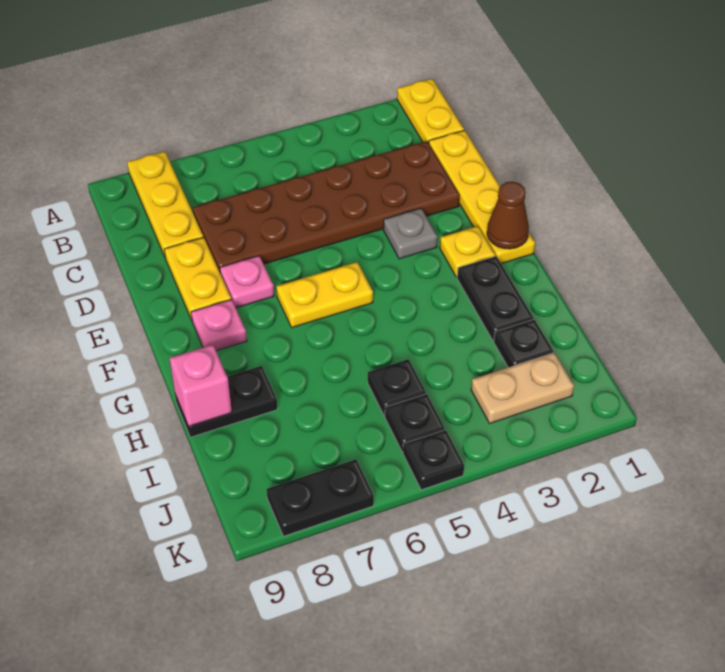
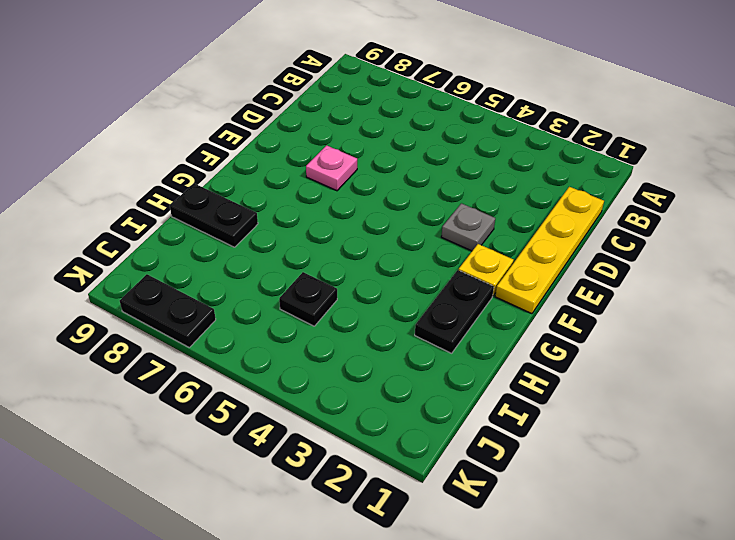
none -> yellow plate A1:B1 level 1
none -> yellow plate A8:C8 level 1
none -> brown plate C2:D7 level 1

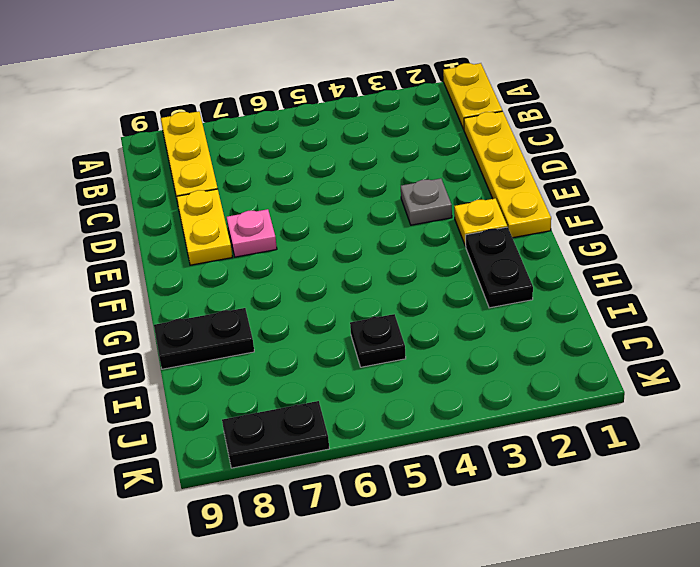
none -> brown plate C2:D7 level 1
none -> yellow plate F5:F6 level 1
none -> pink plate F8 level 1

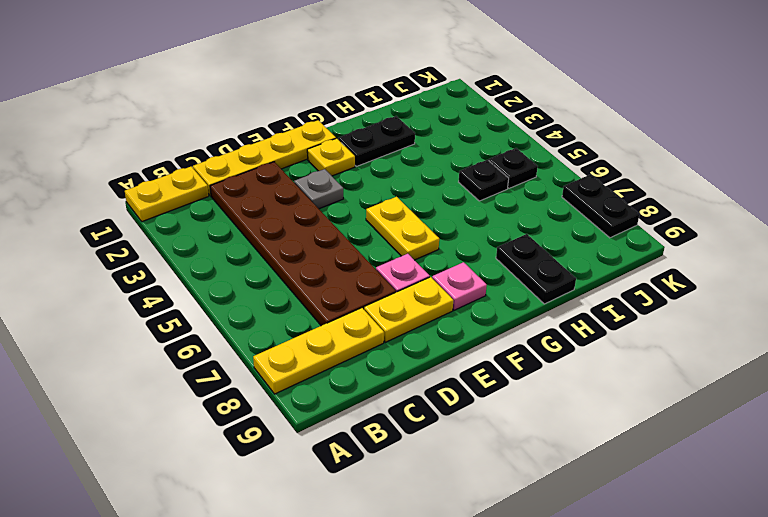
none -> black plate I2 level 1
none -> tan plate J2:J3 level 1
none -> black plate K5 level 1

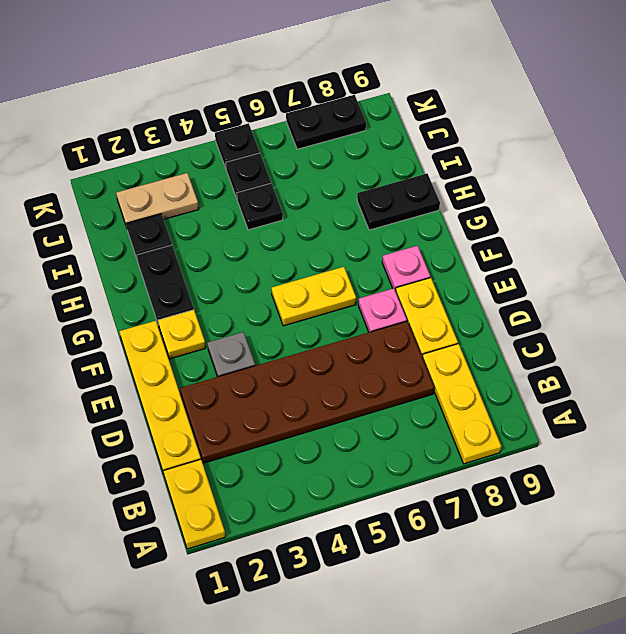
none -> brown cone F1 level 2
none -> pink brick H9 level 2

